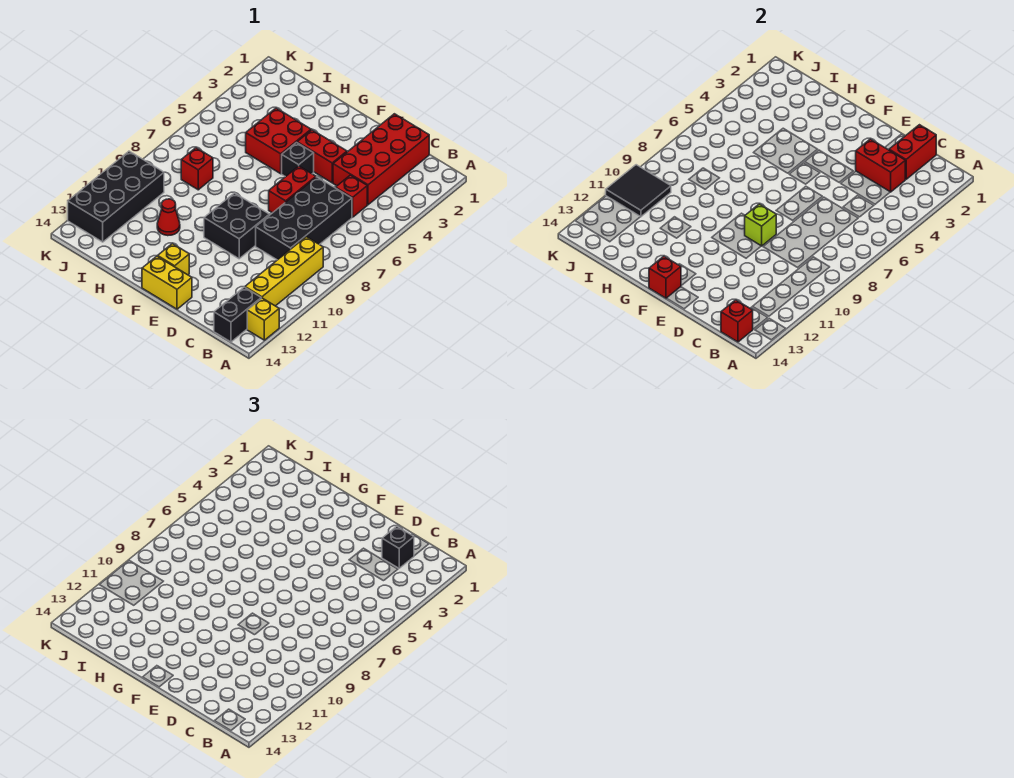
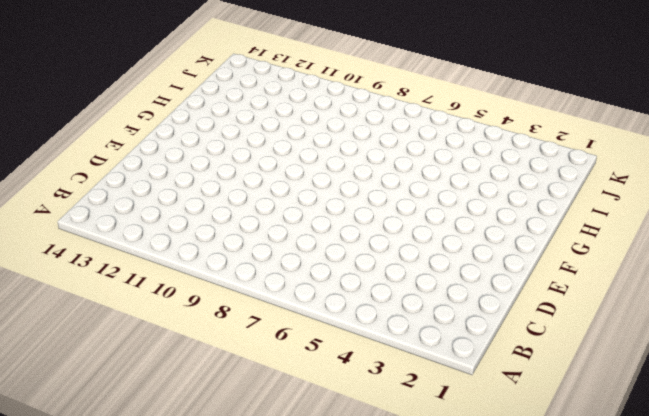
none -> yellow brick A13 level 1
none -> yellow brick B9:B12 level 1
none -> black brick B13:B14 level 1

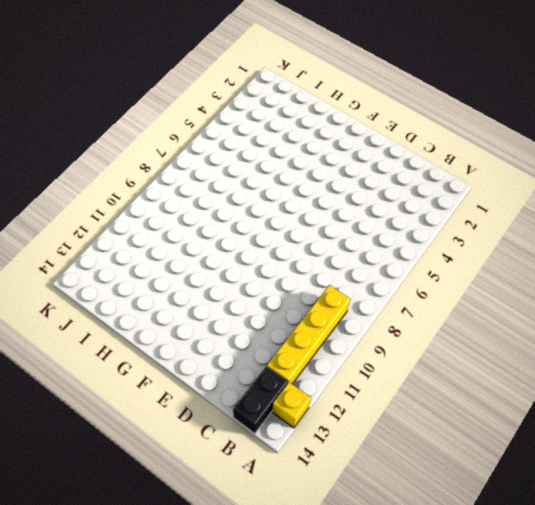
none -> red brick C1:D4 level 1
none -> red brick C5 level 1
none -> black brick C6:D9 level 1

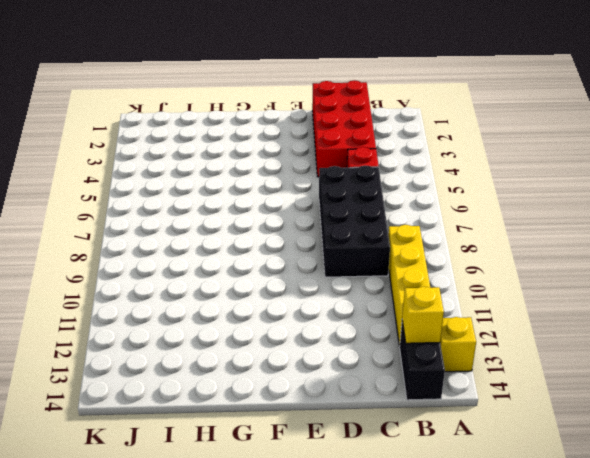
yellow brick B13 level 2 -> yellow brick F13 level 1
none -> red brick E4:F4 level 1
none -> red brick E6:E7 level 1
none -> black brick E9:F10 level 1

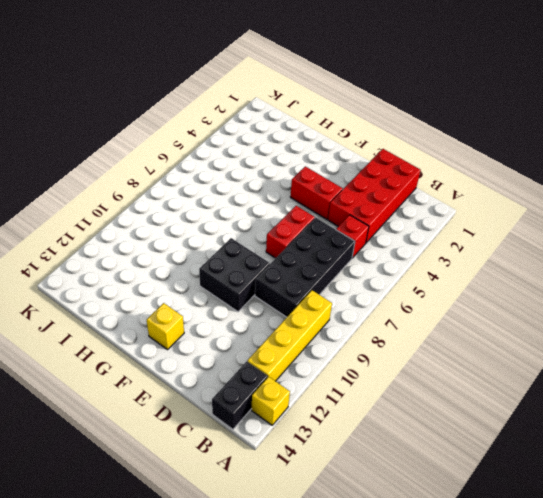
none -> yellow brick E14:F14 level 1
none -> black brick F5 level 1
none -> red brick G4:H5 level 1

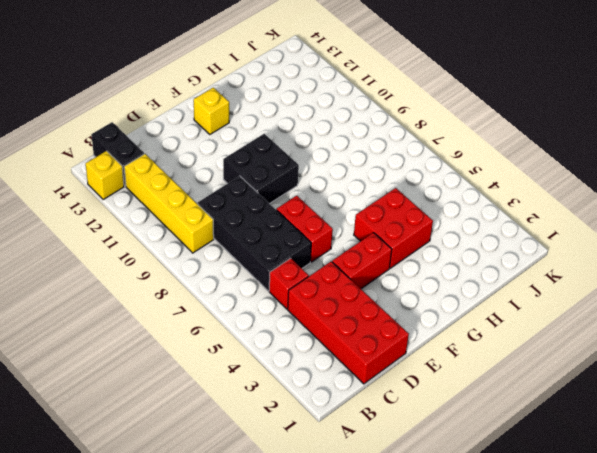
none -> yellow brick E14:F14 level 1
none -> black brick F5 level 1
none -> red cone H11 level 1

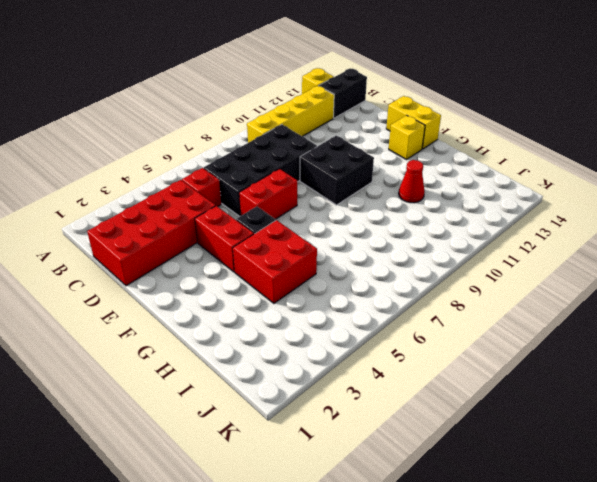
none -> red brick I8 level 1
none -> black brick J10:K13 level 1
none -> red brick B14 level 2

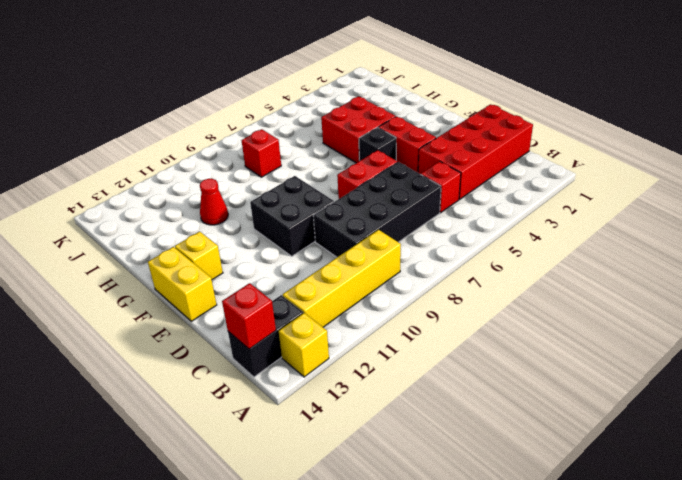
none -> black brick J10:K13 level 1
none -> red brick C1:C2 level 2
none -> red brick C3:D3 level 2

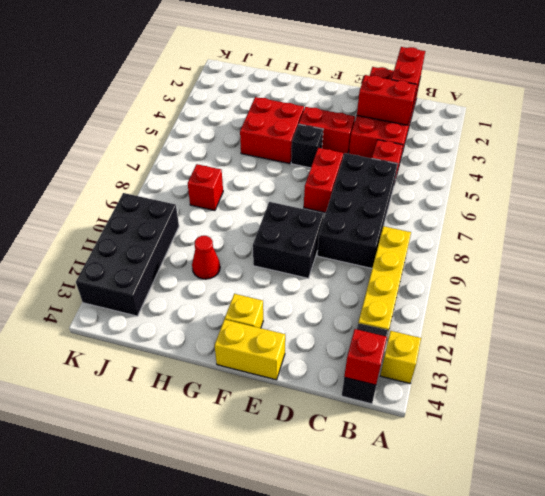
none -> lime brick E9 level 2
none -> red brick F14 level 2
none -> black tile J10:K11 level 2

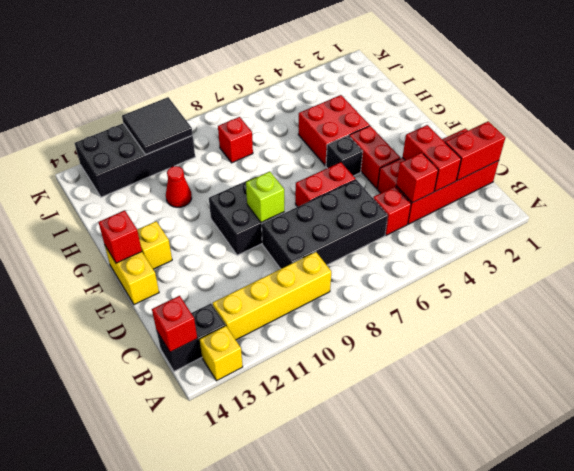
red brick C4 level 2 -> none
none -> black brick C2 level 3

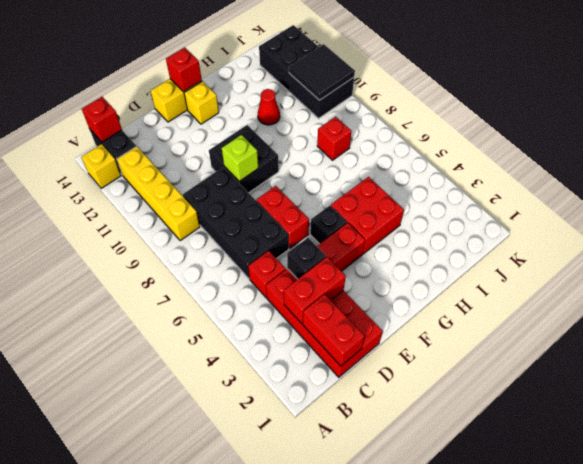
black brick D4 level 2 -> black brick C2 level 3

